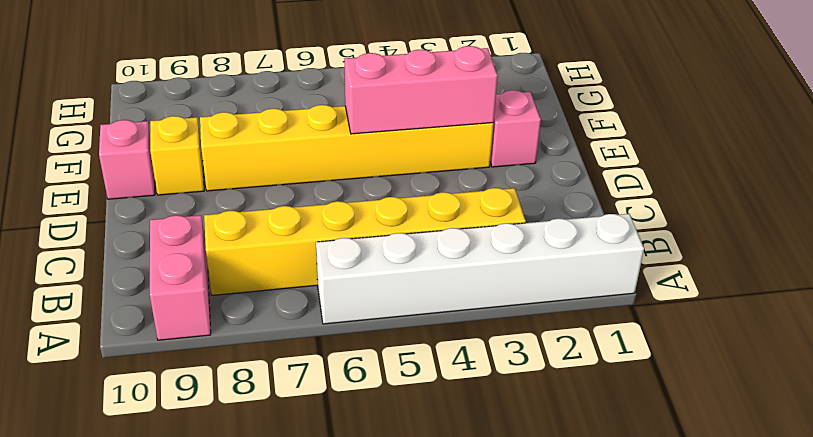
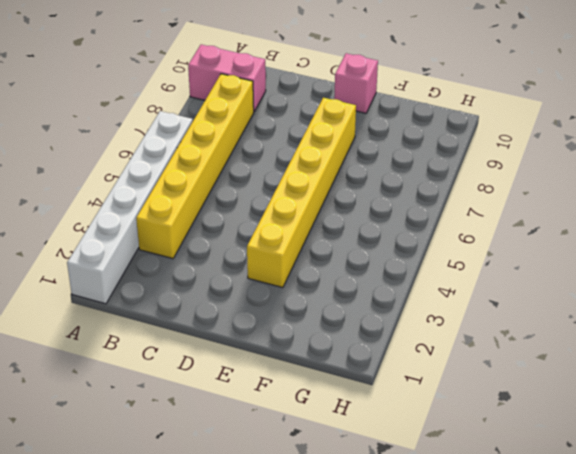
none -> pink brick E2 level 1
none -> yellow brick E9 level 1

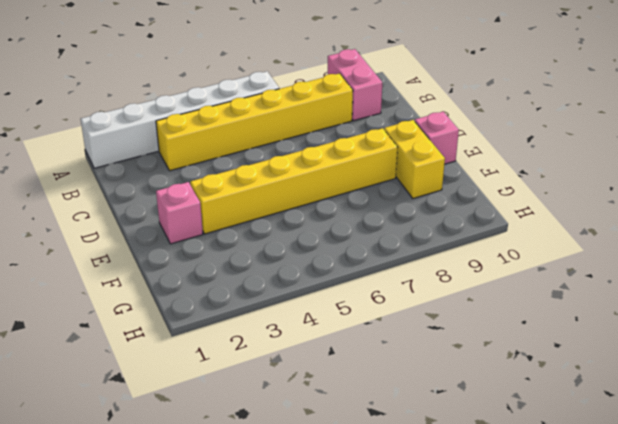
yellow brick E9:F9 level 1 -> yellow brick E9 level 1
none -> pink brick E3:E5 level 2

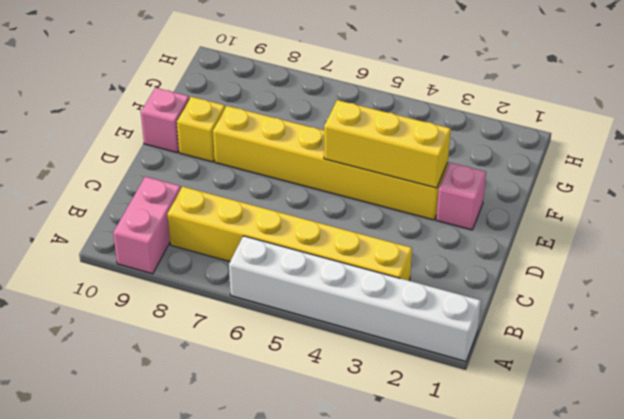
yellow brick E3:E5 level 2 -> pink brick E3:E5 level 2

